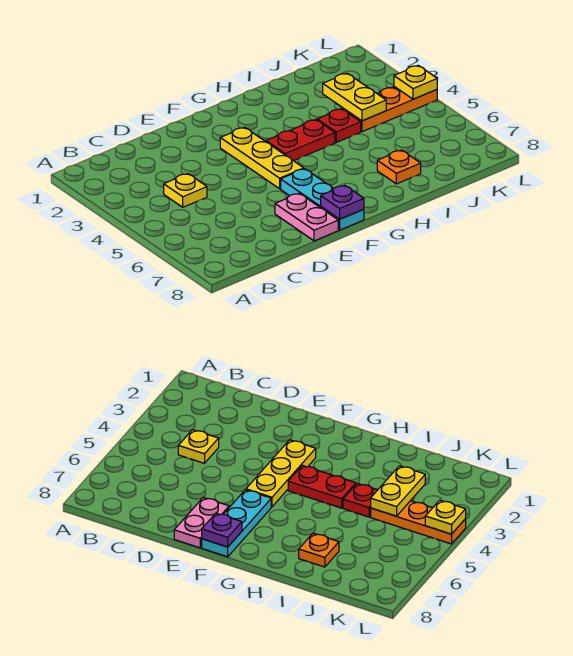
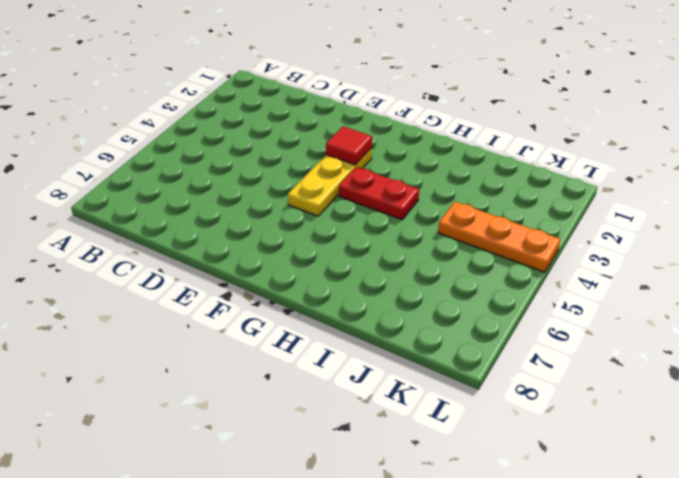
red tile F3 level 2 -> none
none -> yellow plate C4 level 1
none -> pink plate E7:E8 level 1

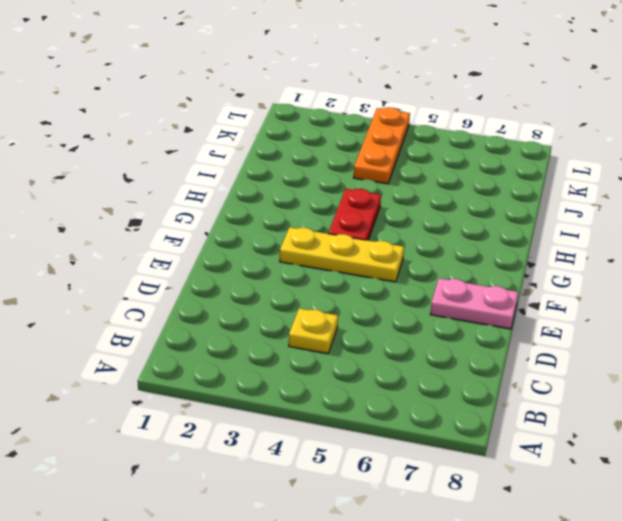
none -> cyan plate F6:F8 level 1
none -> red plate I4 level 1

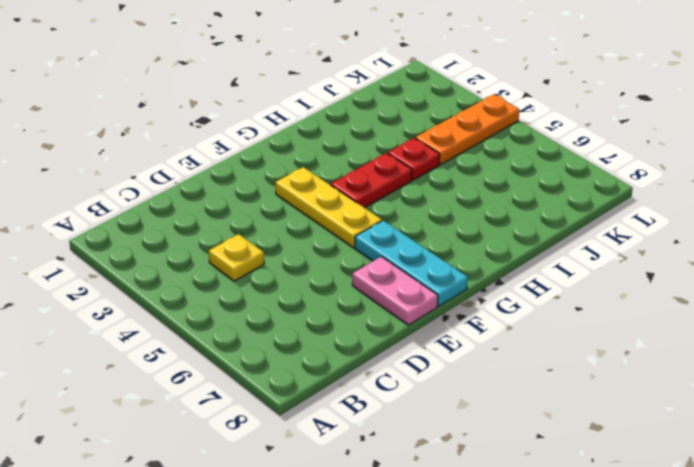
none -> orange plate I7 level 1
none -> purple plate F8 level 2

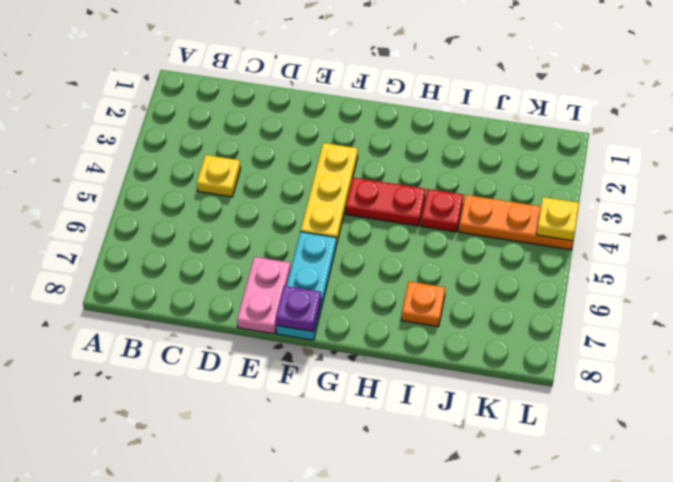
none -> yellow plate J3:J4 level 2

